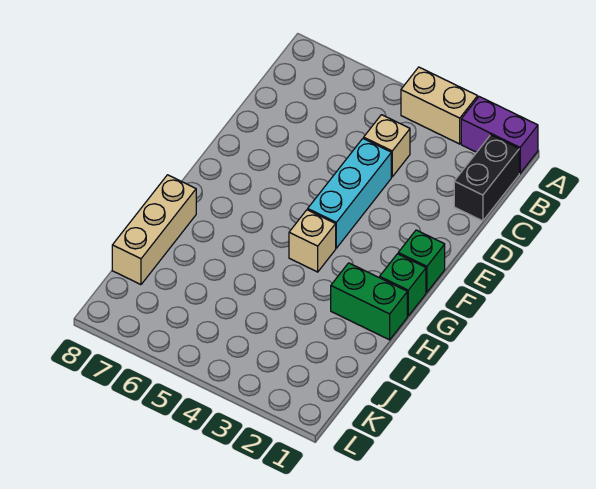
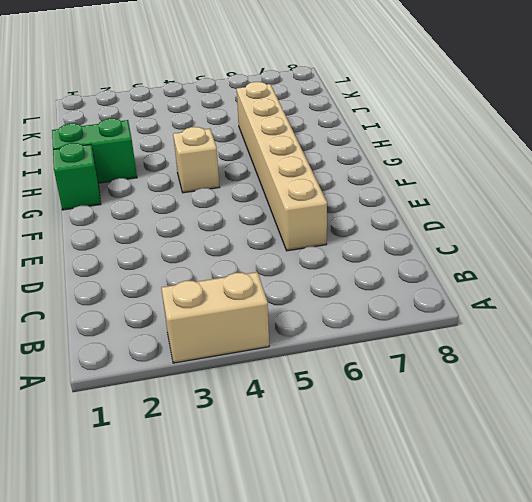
tan brick D6:I6 level 1 -> none
none -> purple brick A1:A2 level 1
none -> black brick B1:C1 level 1

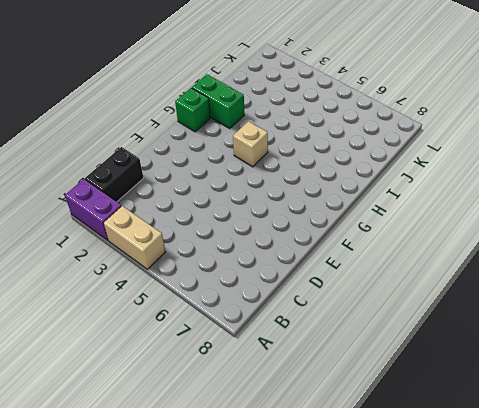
none -> tan brick C4 level 1
none -> cyan brick D4:F4 level 1

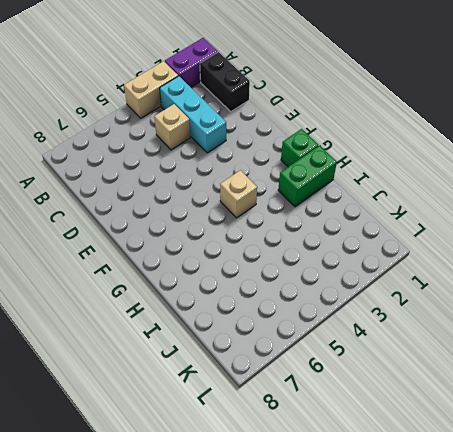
cyan brick B3:D3 level 1 -> cyan brick D4:F4 level 1
none -> green brick F1 level 1
none -> tan brick H8:J8 level 1

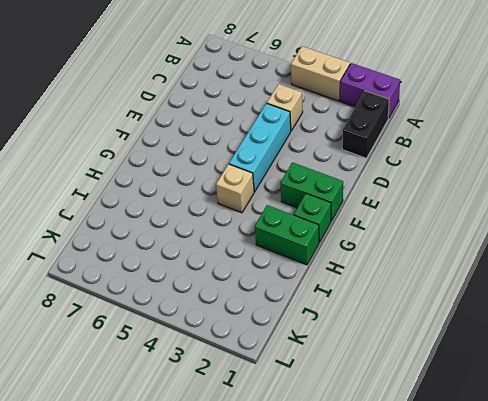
green brick F1:F2 level 1 -> green brick F1 level 1
none -> tan brick H8:J8 level 1

